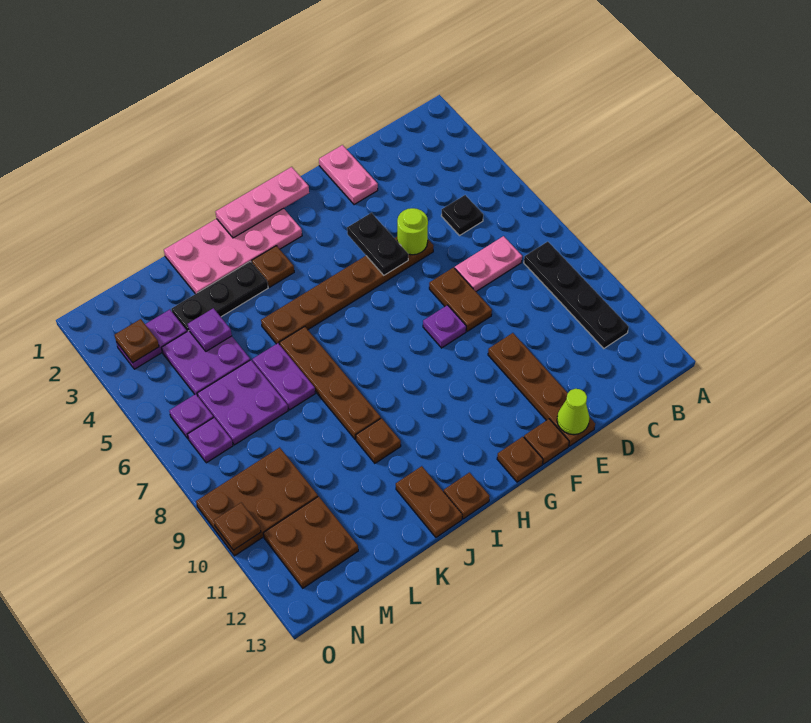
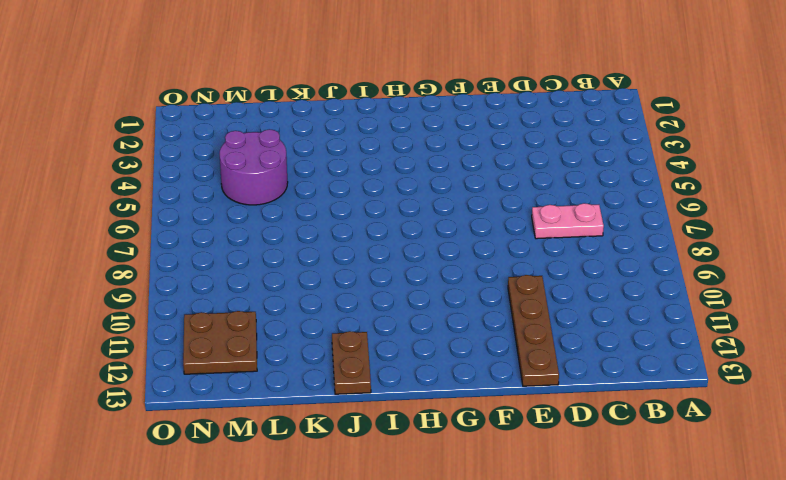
purple round brick L4:M5 level 1 -> purple plate L4:M5 level 1
none -> black plate B8:B11 level 1
none -> black plate C5 level 1
none -> pink plate E1:E2 level 1
none -> brown plate E5:J5 level 1

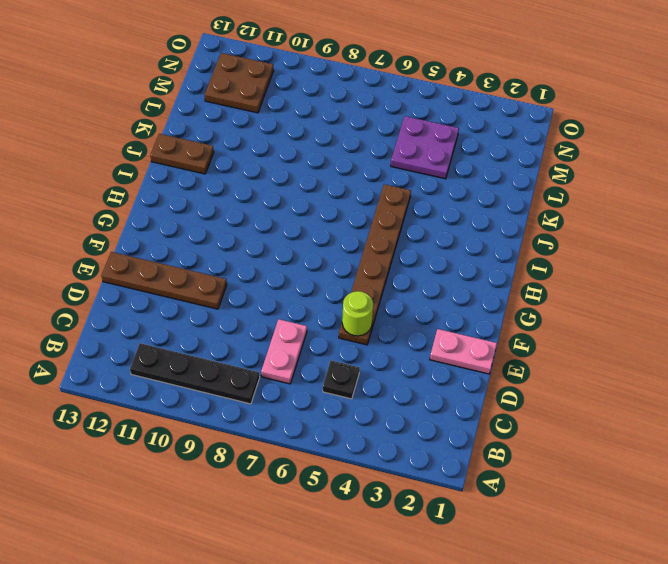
none -> brown plate E7:E8 level 1
none -> purple plate F8 level 1
none -> brown plate F13 level 1
none -> brown plate G13 level 1

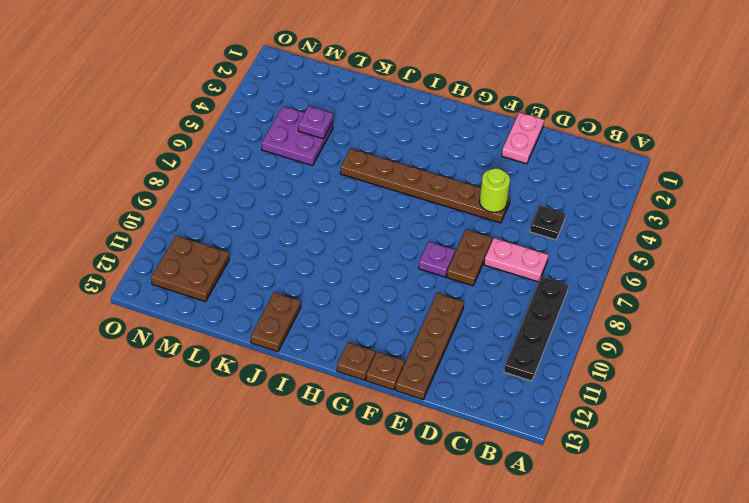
none -> pink plate H1:K2 level 1
none -> brown plate I3 level 1
none -> brown plate I13 level 1
none -> black plate J3:L3 level 1

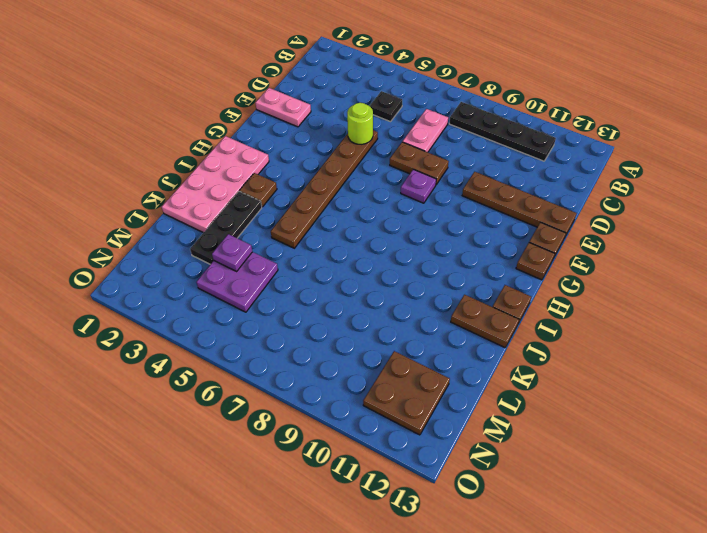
none -> brown plate J6:J9 level 1
none -> brown plate J10 level 1
none -> purple plate K6:K7 level 1
none -> purple plate L6:M7 level 1

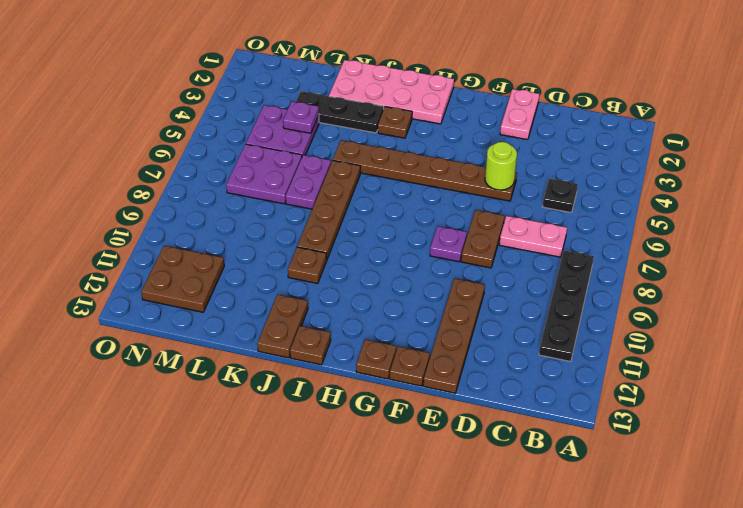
none -> purple plate M3:N3 level 1
none -> brown plate M9:O10 level 1
none -> purple plate N6 level 1
none -> purple plate N7 level 1

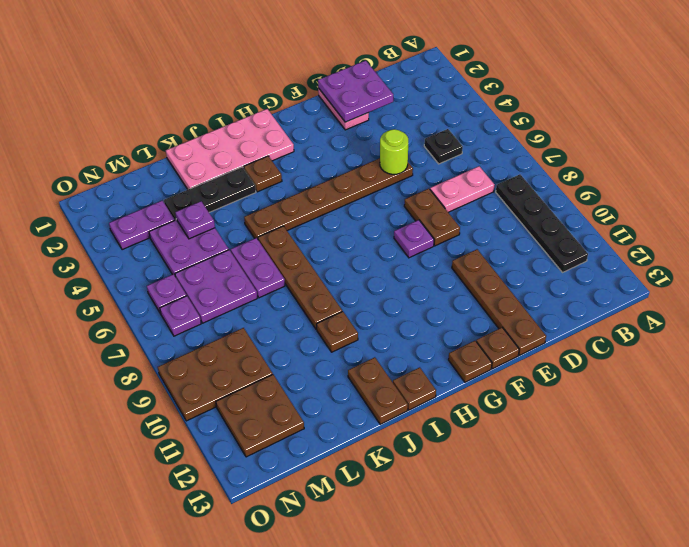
purple plate D1:E2 level 2 -> none
none -> lime cone E13 level 2
none -> black plate F4:F5 level 2
none -> pink plate G1:I1 level 2
none -> brown plate N3 level 2

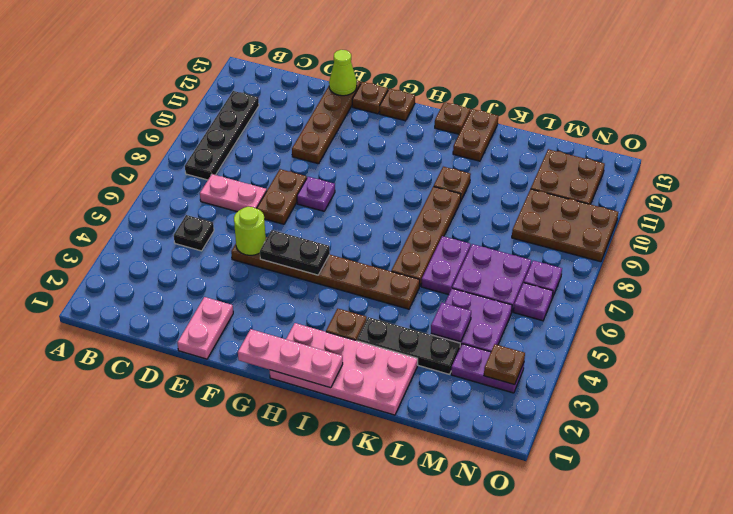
black plate F5:G5 level 2 -> black plate F4:F5 level 2
none -> brown plate O10 level 2

